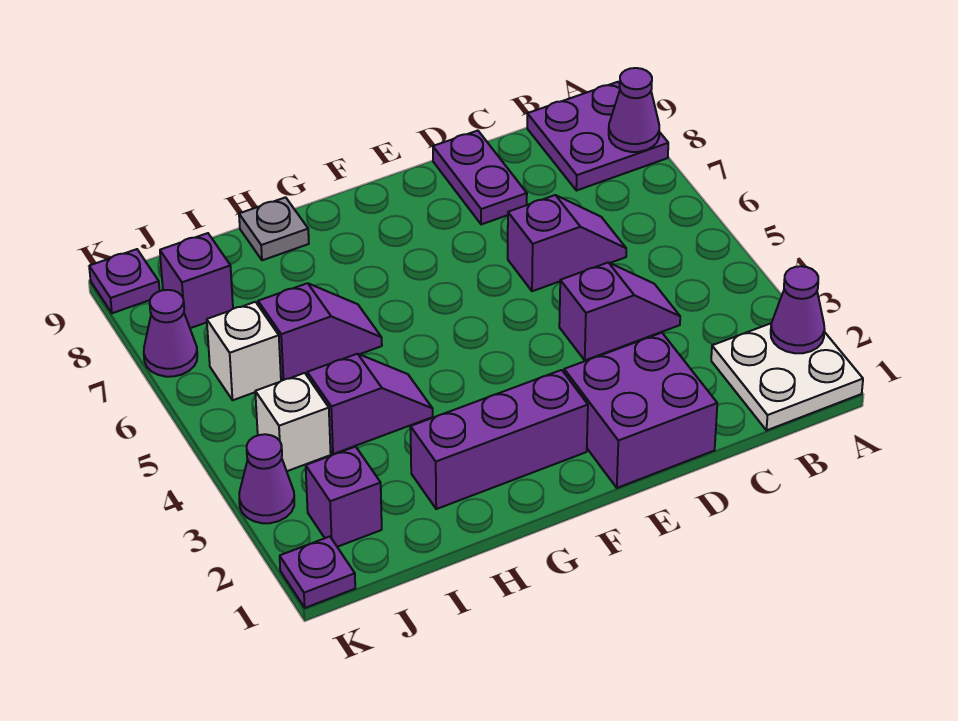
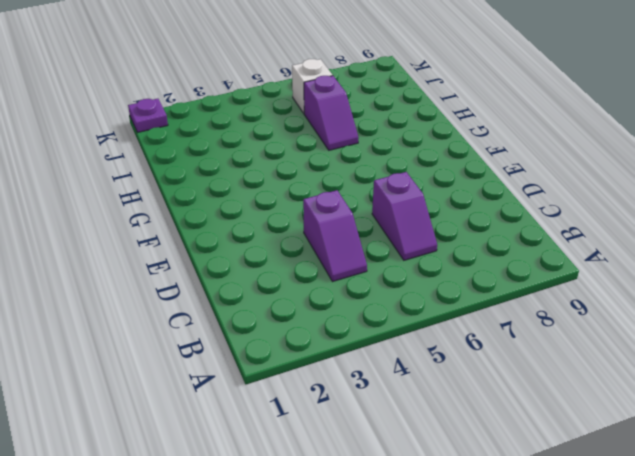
none -> white plate A1:B2 level 1
none -> purple plate A8:B9 level 1
none -> purple brick D1:E2 level 1

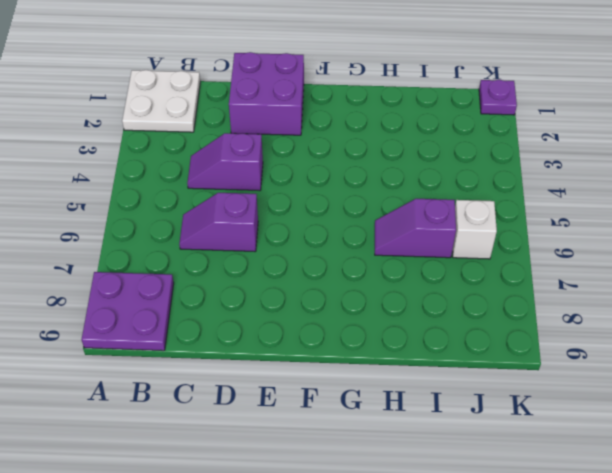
none -> purple plate D8:D9 level 1
none -> purple brick F2:H2 level 1
none -> purple slope H4:I4 level 1 top I

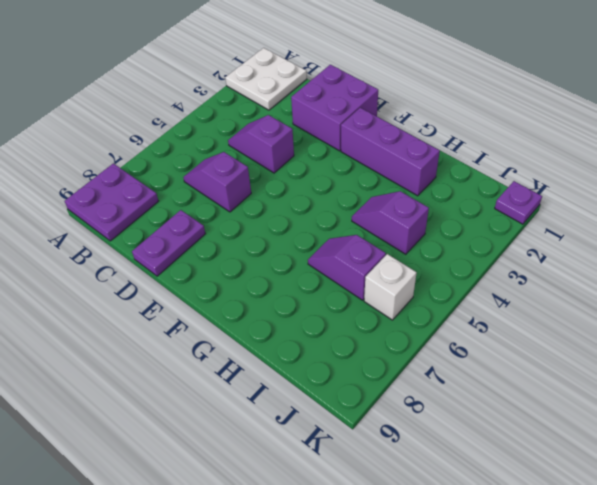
none -> grey plate H9 level 1
none -> purple brick J2 level 1
none -> white brick J4 level 1

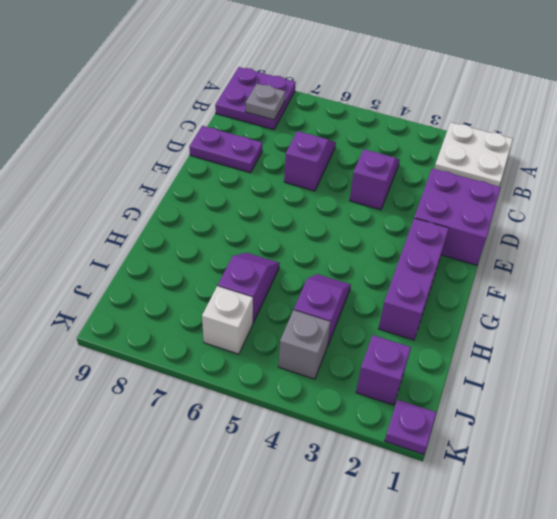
grey plate B8 level 2 -> grey plate H9 level 1
grey brick J4 level 1 -> white brick J4 level 1
none -> purple brick J8 level 1
none -> purple cone K3 level 1
none -> purple cone K7 level 1

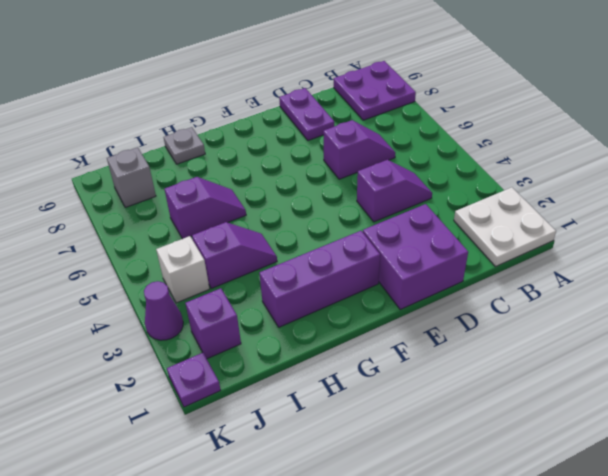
grey brick J8 level 1 -> purple brick J8 level 1
none -> white brick J6 level 1
none -> purple cone K7 level 1
none -> purple plate K9 level 1

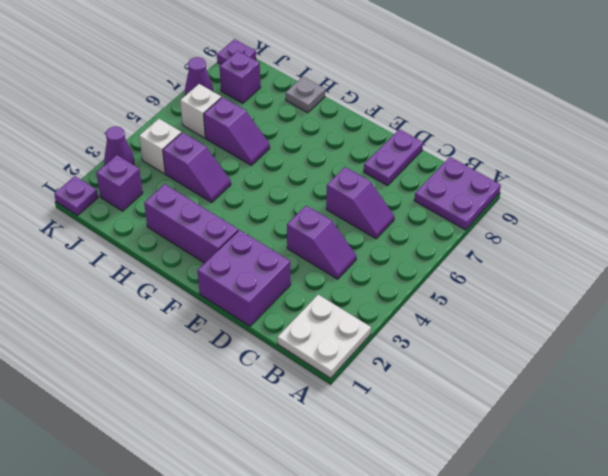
none -> purple cone A2 level 2
none -> purple cone A8 level 2

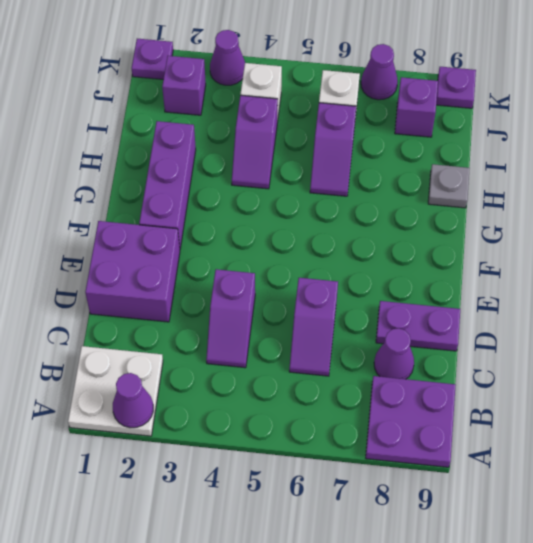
purple cone C8 level 1 -> purple cone A8 level 2

